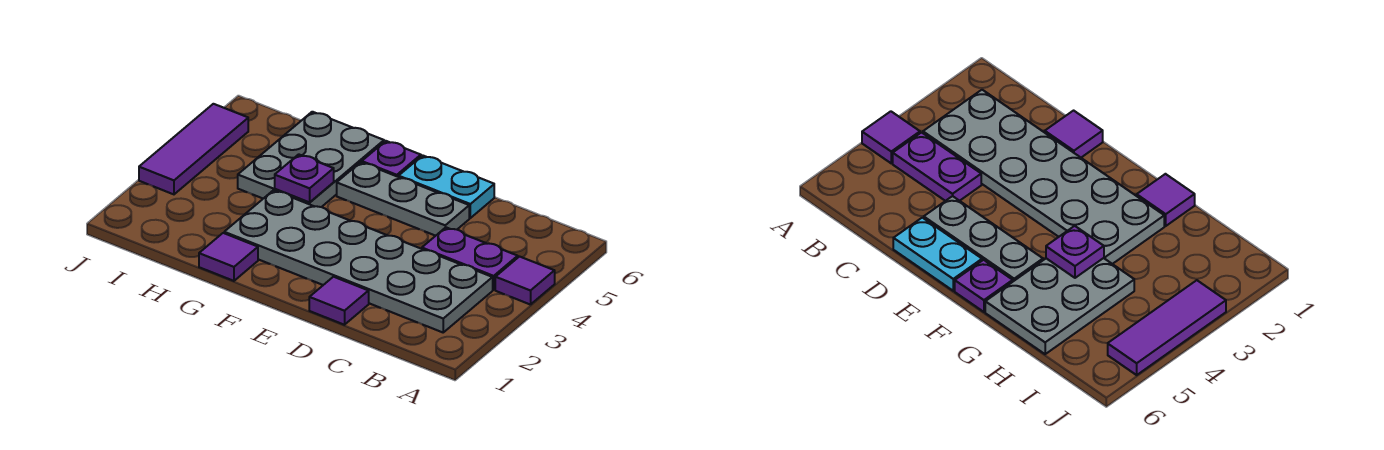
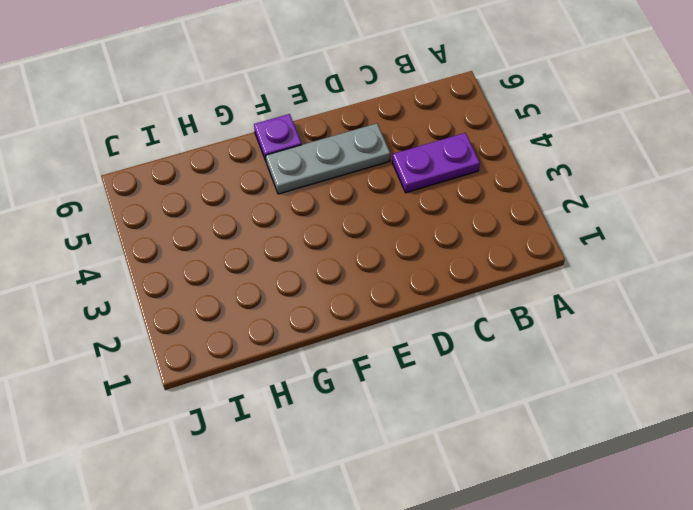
none -> purple tile A4 level 1
none -> grey plate B2:G3 level 1

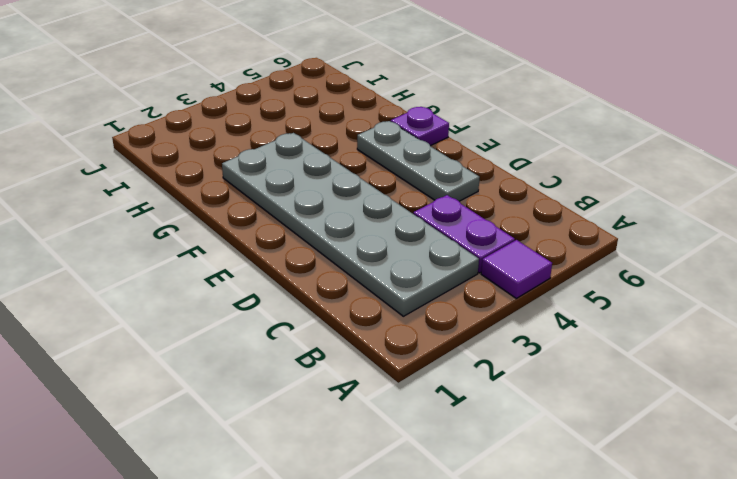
none -> purple tile D1 level 1
none -> cyan plate D6:E6 level 1

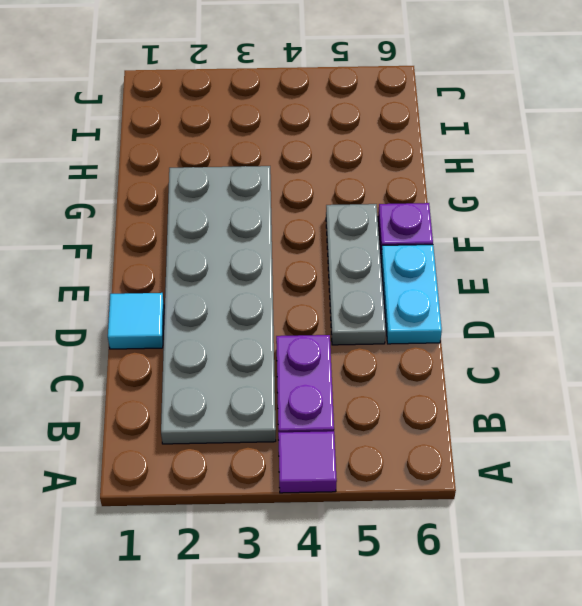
cyan tile D1 level 1 -> purple tile D1 level 1
none -> purple tile G1 level 1
none -> grey plate G4:H6 level 1

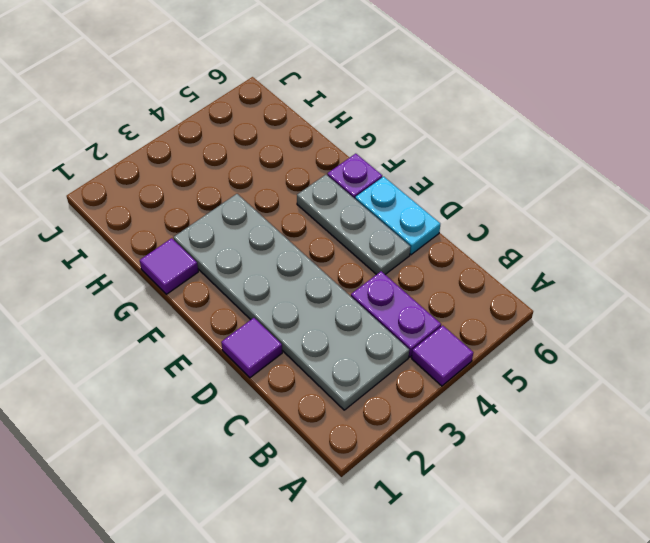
none -> grey plate G4:H6 level 1
none -> purple tile J3:J5 level 1

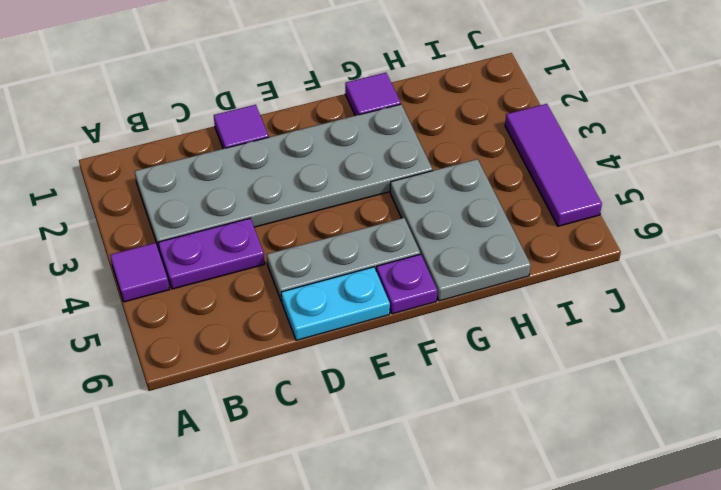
none -> purple plate G4 level 2

